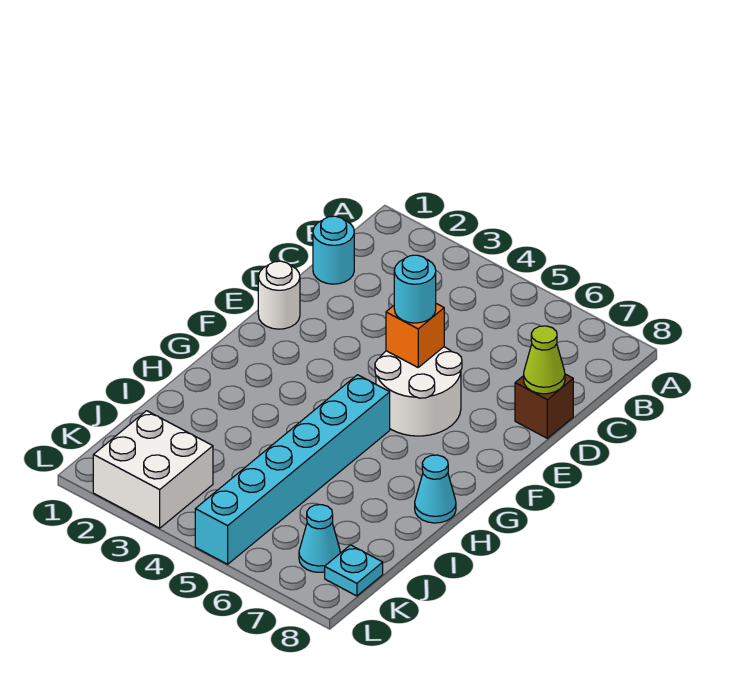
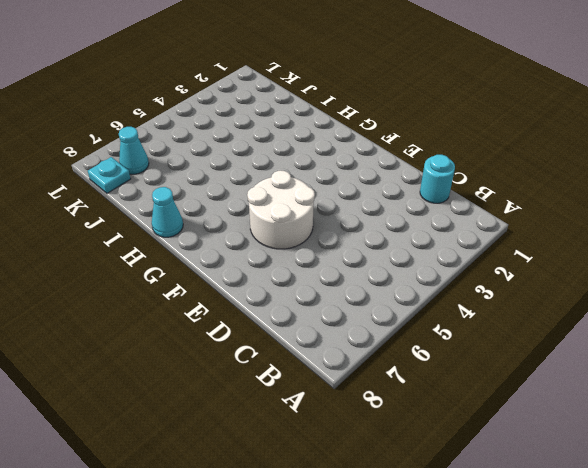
none -> brown brick D8 level 1
none -> white round brick E1 level 1
none -> cyan brick G5:L5 level 1

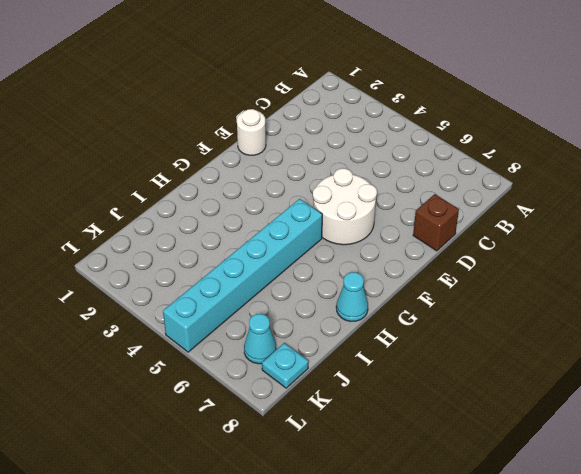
none -> cyan round brick C1 level 1
none -> white brick K2:L3 level 1
none -> lime cone D8 level 2

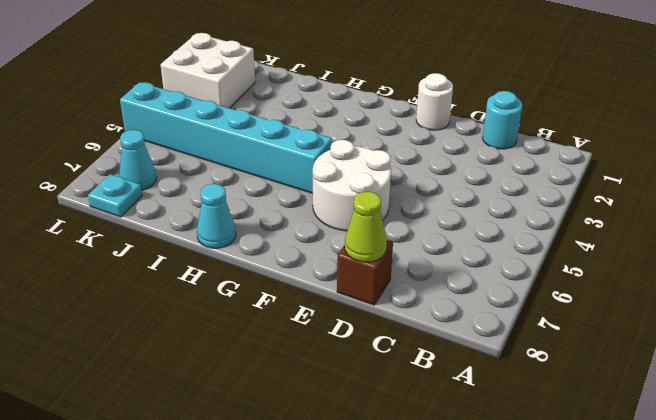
none -> orange brick E5 level 2
none -> cyan round brick E5 level 3

